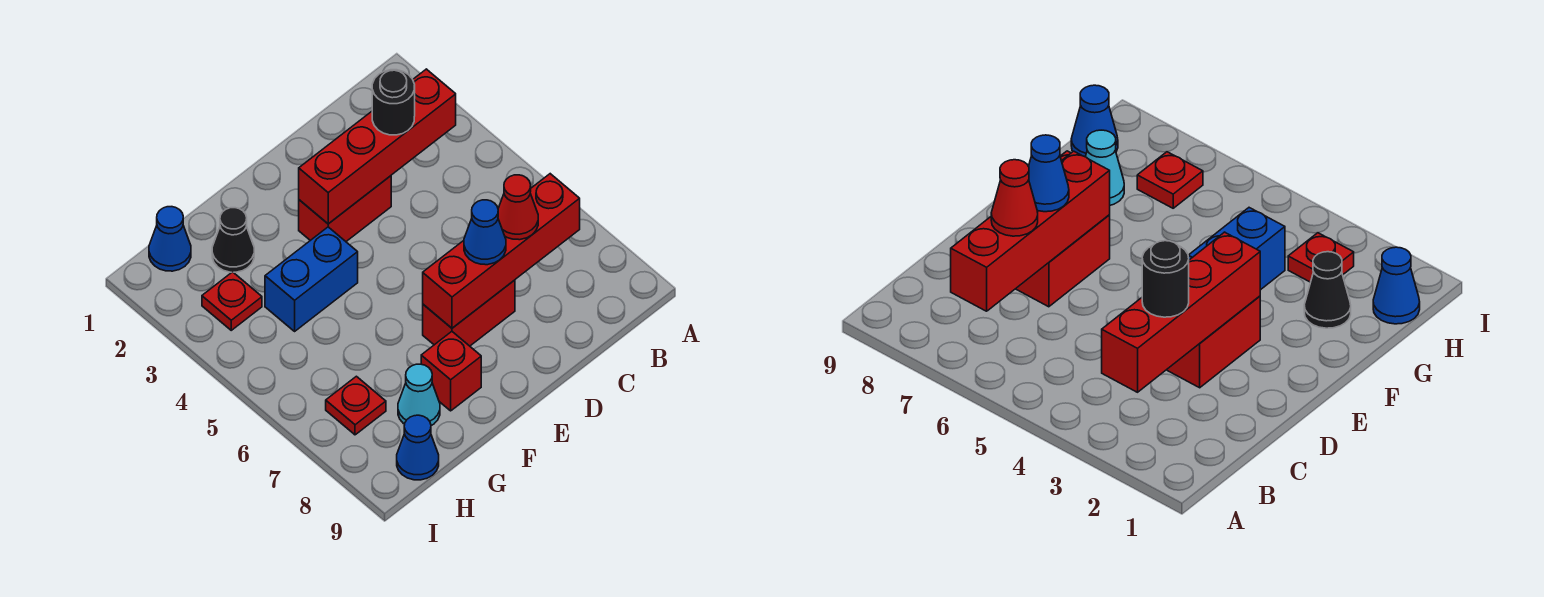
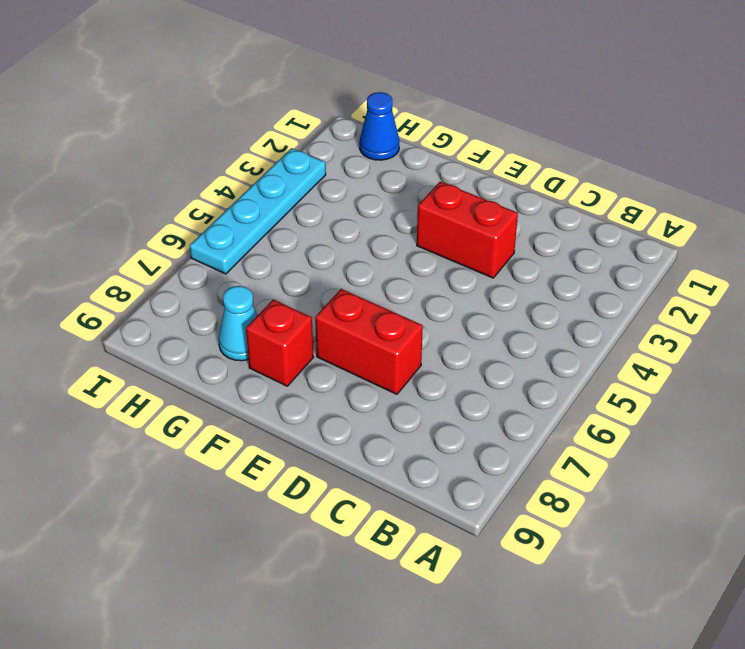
cyan plate I3:I6 level 1 -> none
none -> blue brick F4:G4 level 1
none -> black cone G2 level 1
none -> red plate H3 level 1

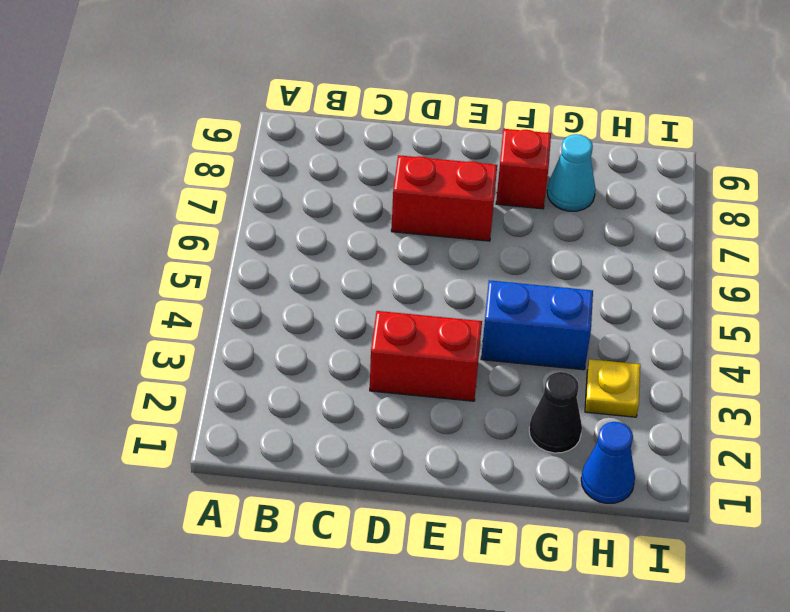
yellow plate H3 level 1 -> red plate H3 level 1
none -> red plate H7 level 1
none -> blue cone H9 level 1
none -> red brick B3:E3 level 2

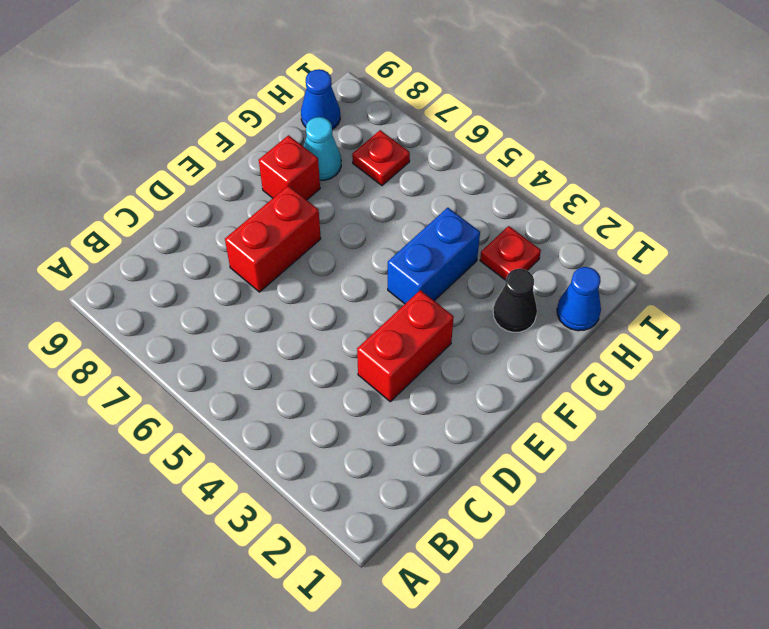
none -> red brick B3:E3 level 2
none -> red brick B7:E7 level 2
none -> black round brick C3 level 3

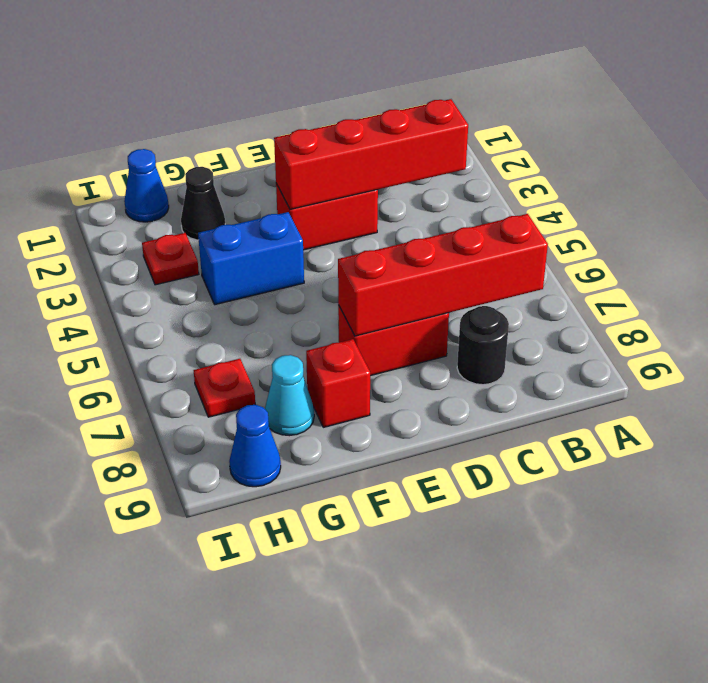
black round brick C8 level 1 -> black round brick C3 level 3
none -> red cone C7 level 3
none -> blue cone D7 level 3

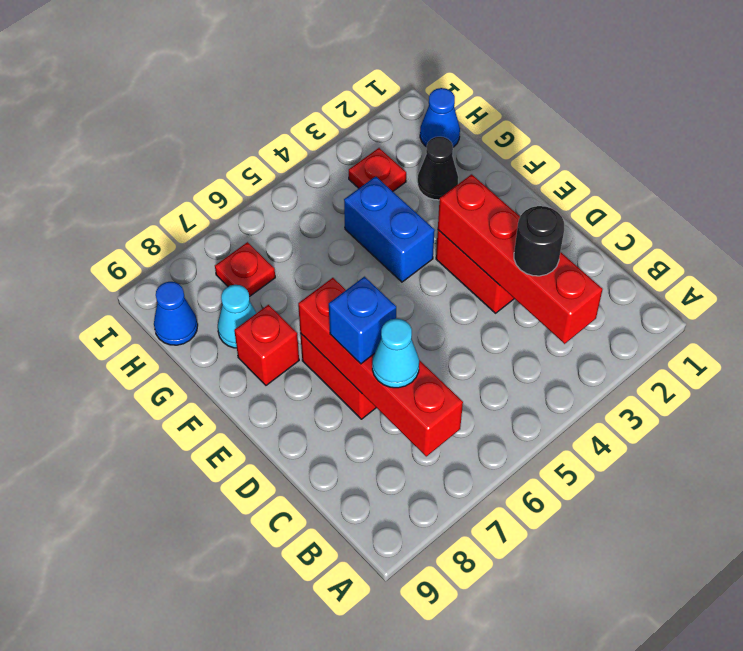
cyan cone C7 level 3 -> red cone C7 level 3
blue brick D7 level 3 -> blue cone D7 level 3

